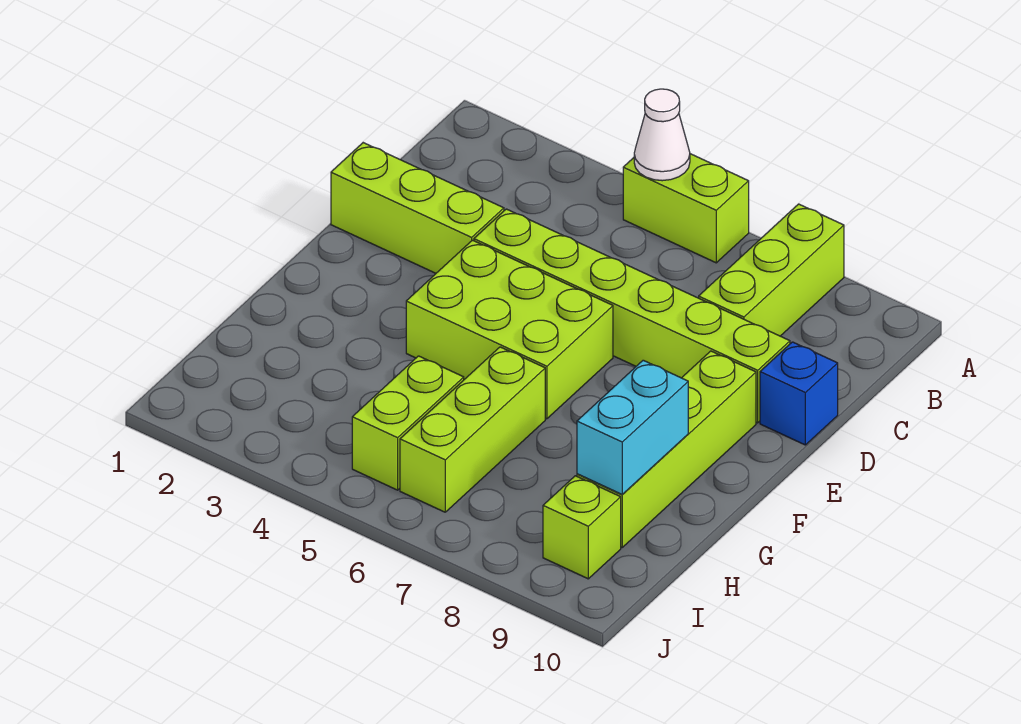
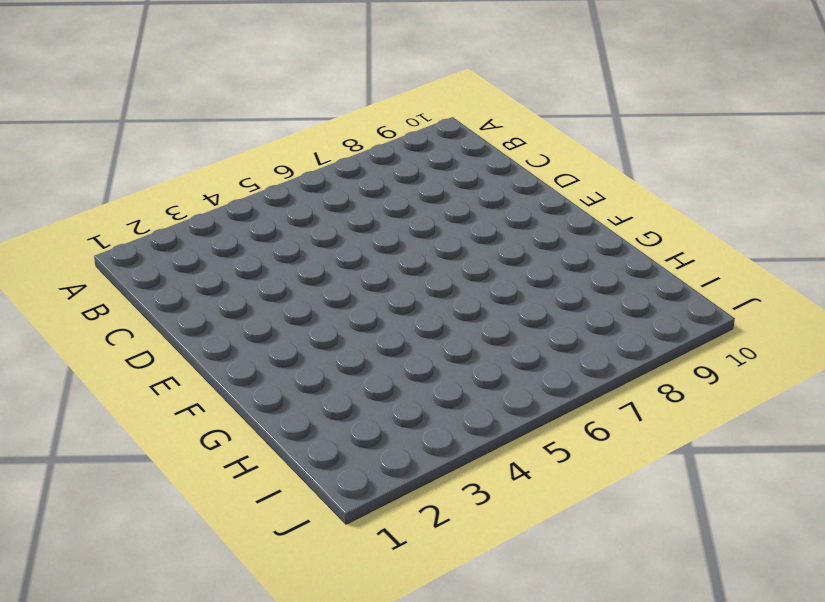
none -> lime brick A5:A6 level 1
none -> lime brick A8:C8 level 1
none -> lime brick D1:D3 level 1

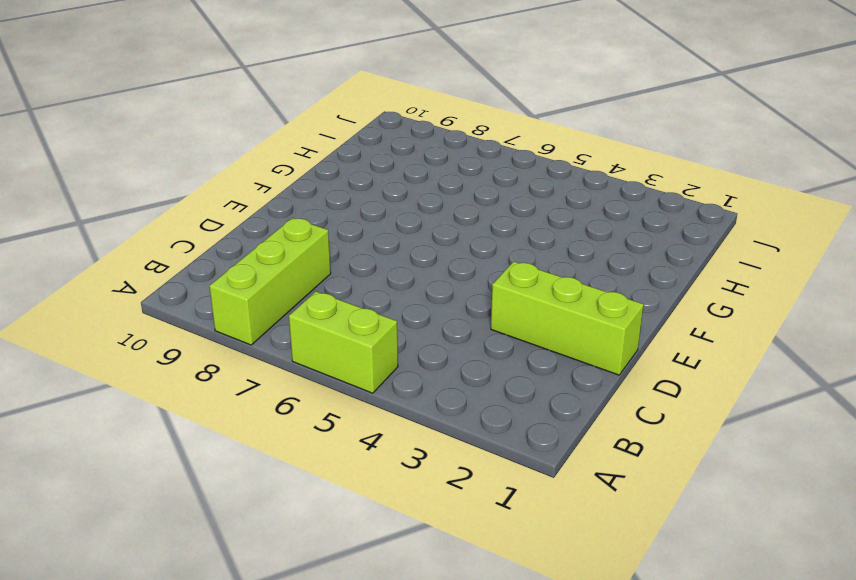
none -> lime brick D4:D9 level 1
none -> blue brick D10 level 1
none -> lime brick E4:F6 level 1

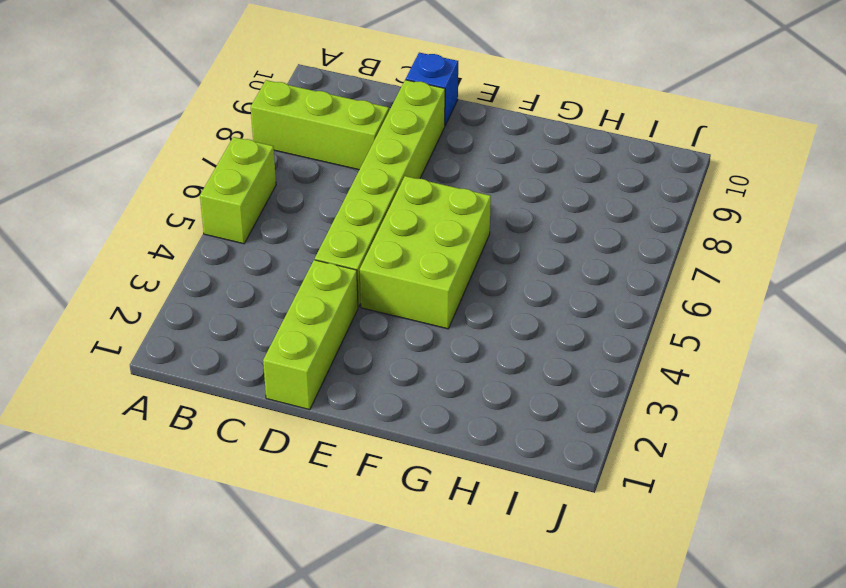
none -> lime brick E9:H9 level 1
none -> lime brick G6:I6 level 1
none -> lime brick H5:I5 level 1

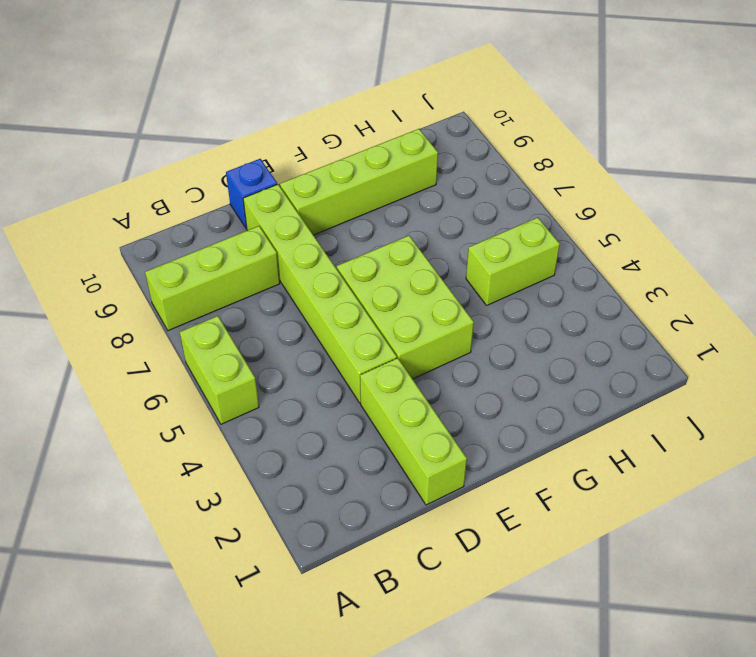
none -> lime brick G6:I6 level 1
none -> lime brick I9 level 1
none -> white cone A5 level 2

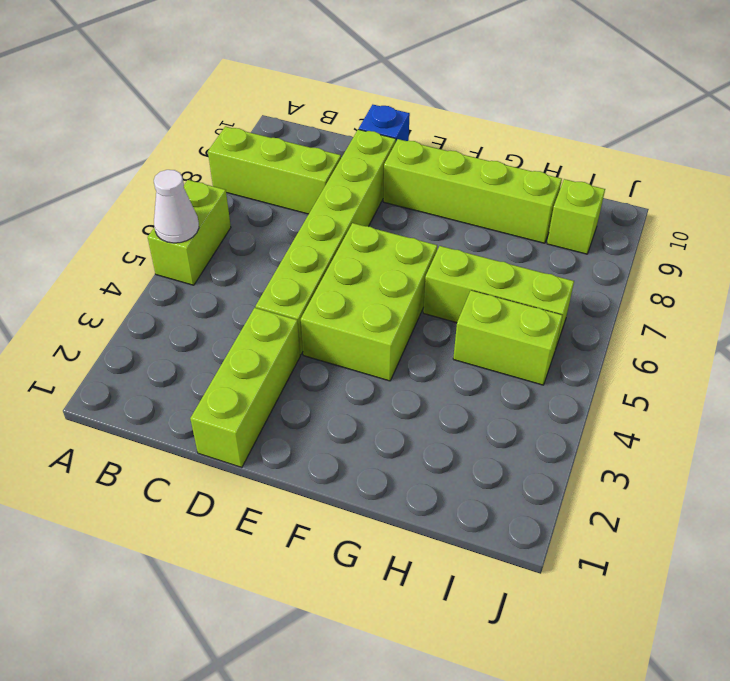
none -> cyan brick G9:H9 level 2

